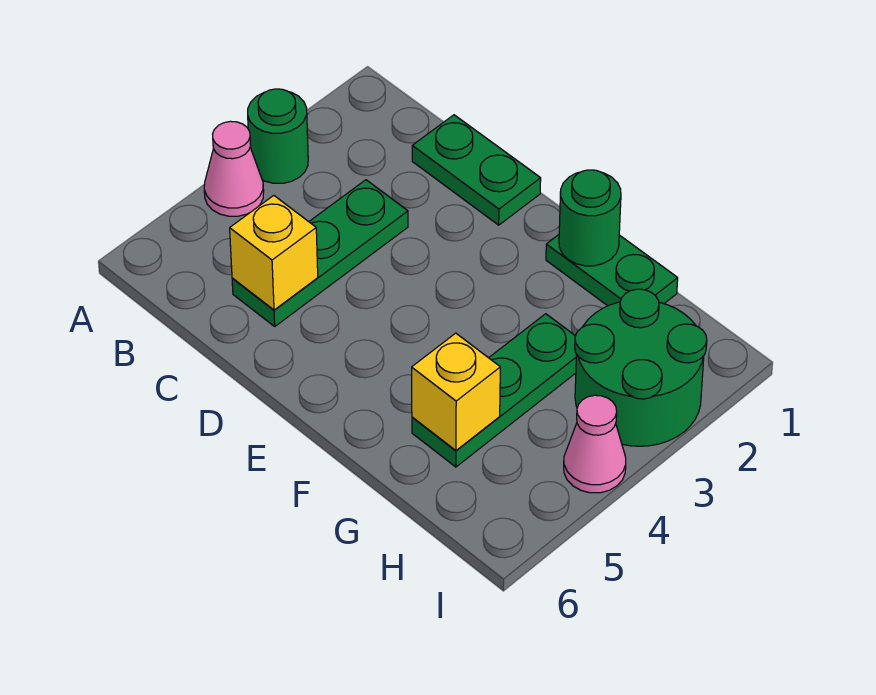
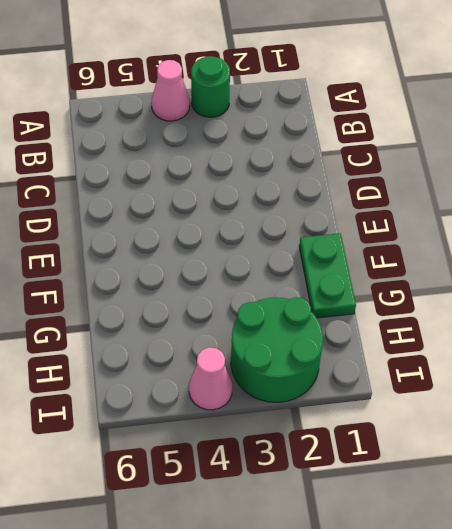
none -> green plate C1:D1 level 1
none -> green plate C3:C5 level 1

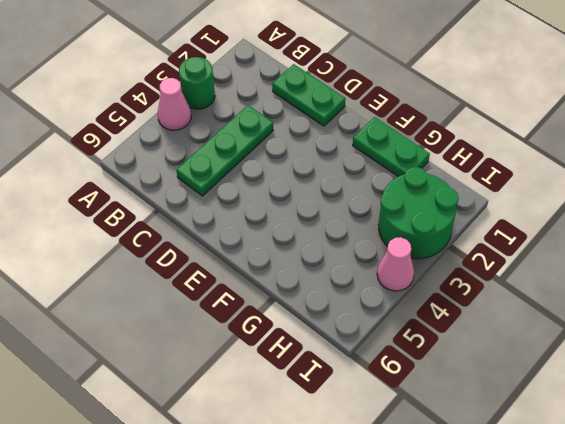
none -> green plate G3:G5 level 1
none -> yellow brick C5 level 2

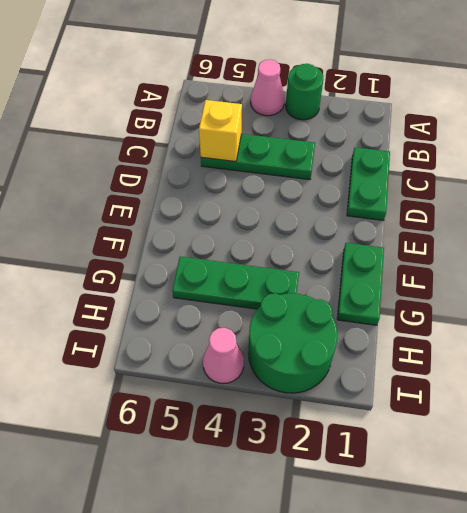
none -> green round brick F1 level 2
none -> yellow brick G5 level 2

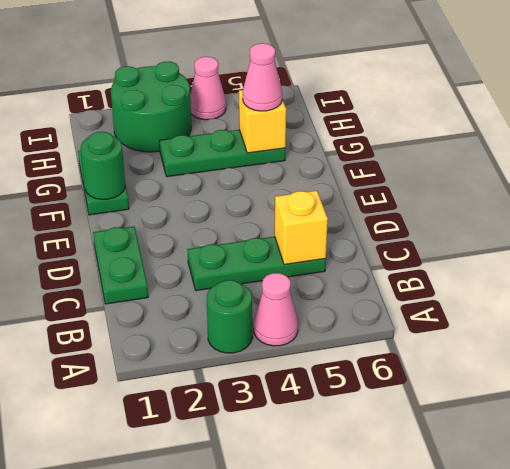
pink cone G5 level 3 -> none

